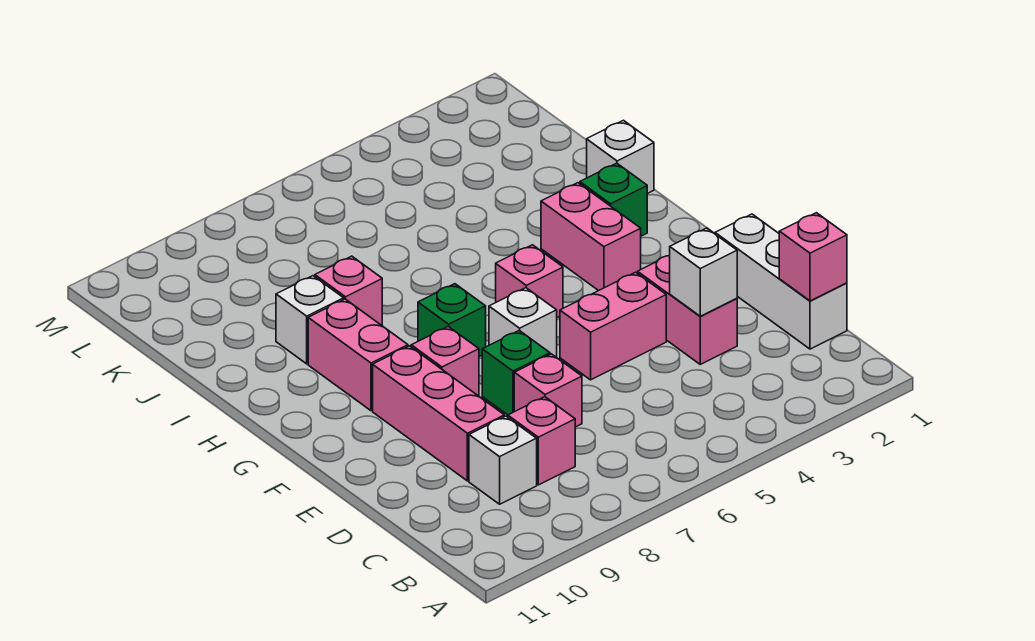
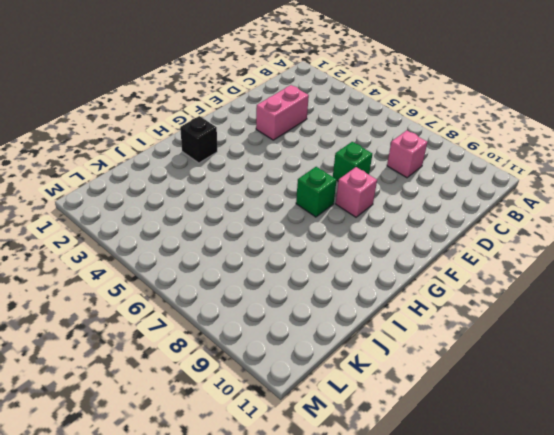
black brick H2 level 1 -> green brick H2 level 1
none -> white brick C1:E1 level 1
none -> white brick C9 level 1
none -> pink brick D7 level 1

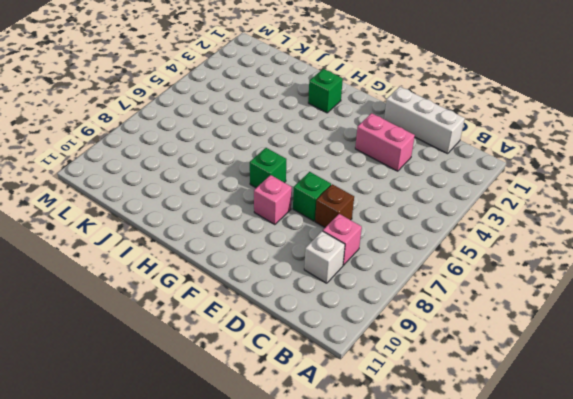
brown brick D7 level 1 -> pink brick D7 level 1
none -> pink brick D9:F9 level 1
none -> pink brick E4:E5 level 1
none -> white brick F6 level 1

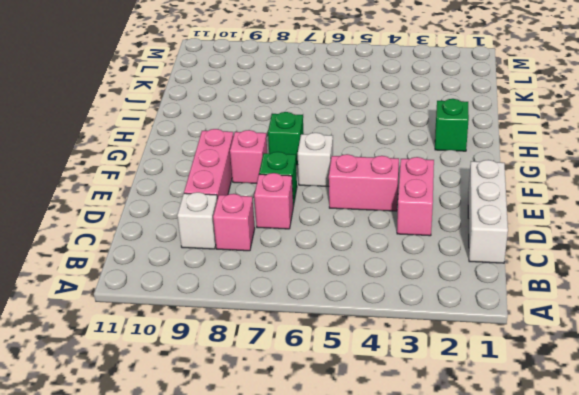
none -> pink brick G3:H3 level 1
none -> pink brick G5 level 1
none -> pink brick G9:H9 level 1

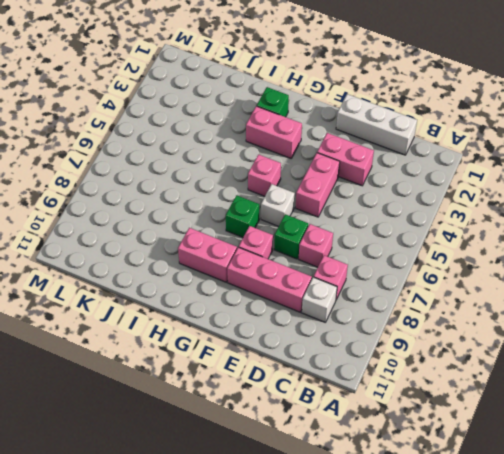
none -> white brick I1 level 1
none -> pink brick I8 level 1
none -> white brick I9 level 1

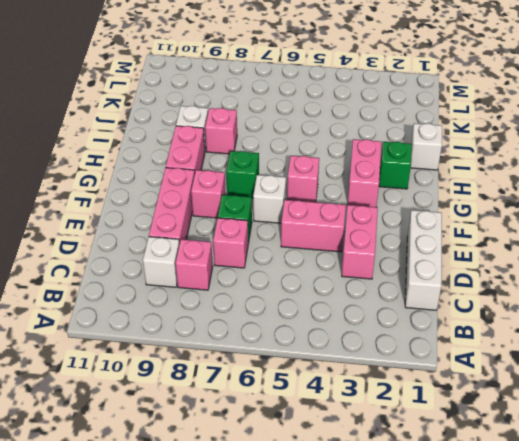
none -> pink brick C1 level 2
none -> white brick D3 level 2

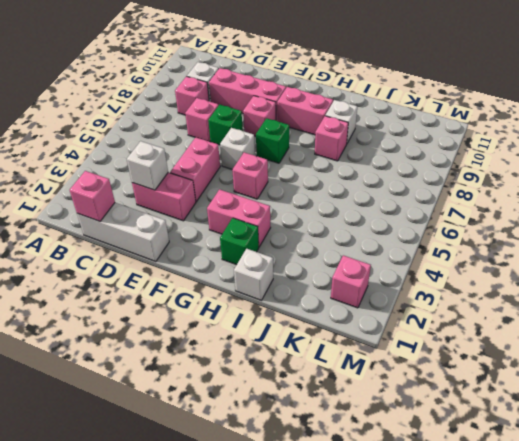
pink brick L2 level 1 -> none

